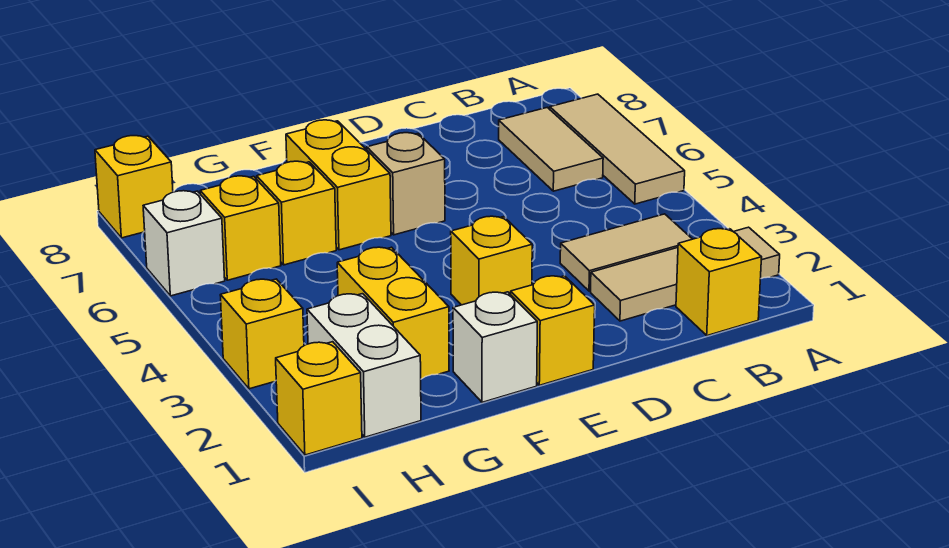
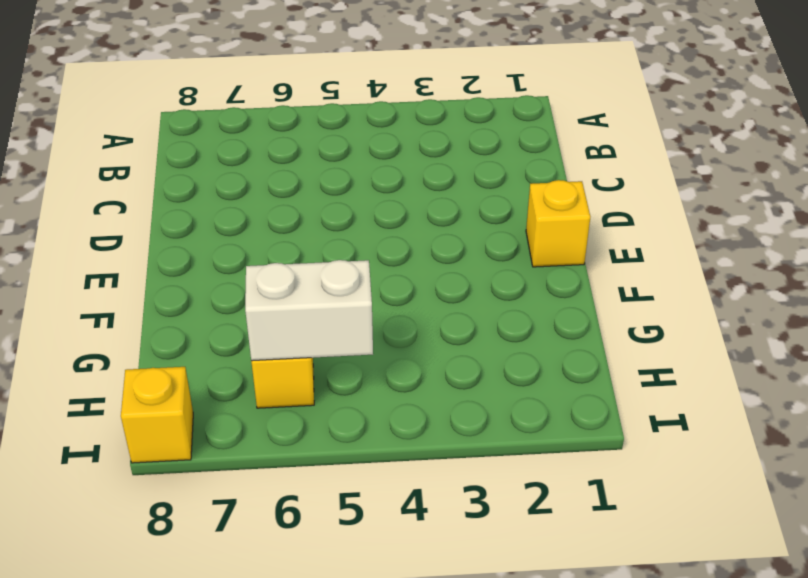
white brick H5:H6 level 2 -> white brick H1:H2 level 1
none -> tan tile A2:C2 level 1
none -> tan tile A5:A7 level 1
none -> yellow brick B1 level 1

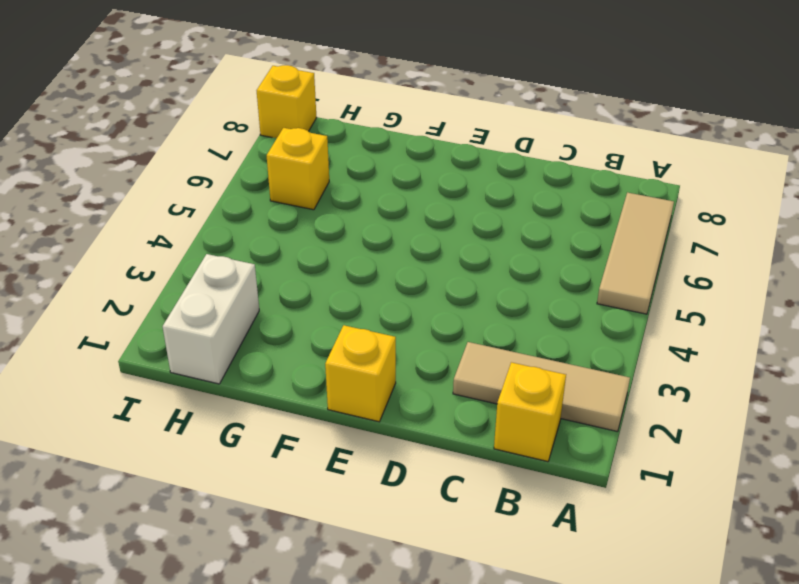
none -> tan tile B3:C3 level 1
none -> tan tile B6:B7 level 1
none -> yellow brick E3 level 1

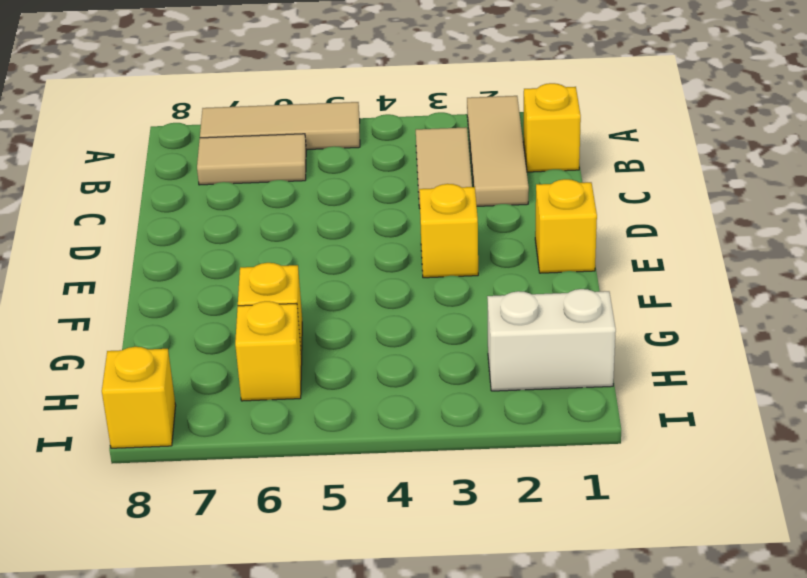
none -> tan brick E6 level 1
none -> white brick F1 level 1
none -> yellow brick F6:F7 level 1

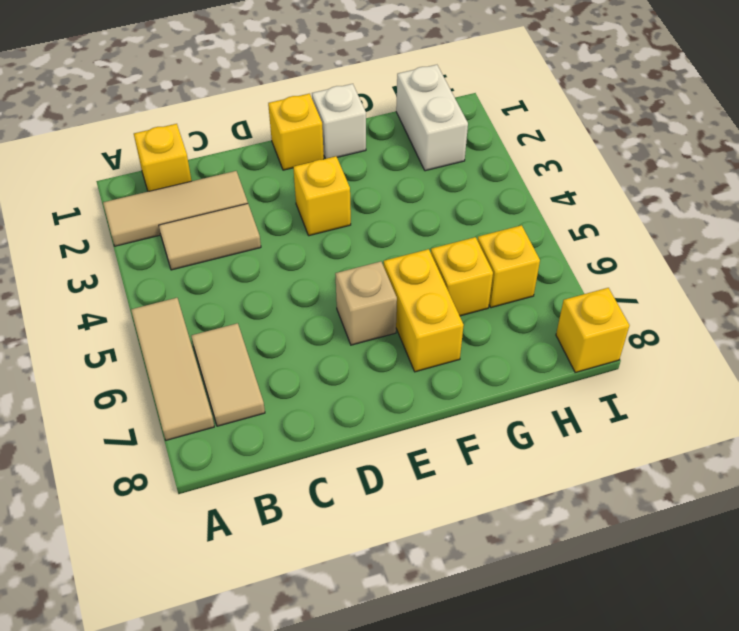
none -> yellow brick G2:G3 level 1
none -> yellow brick I1 level 1
none -> yellow brick I3 level 1

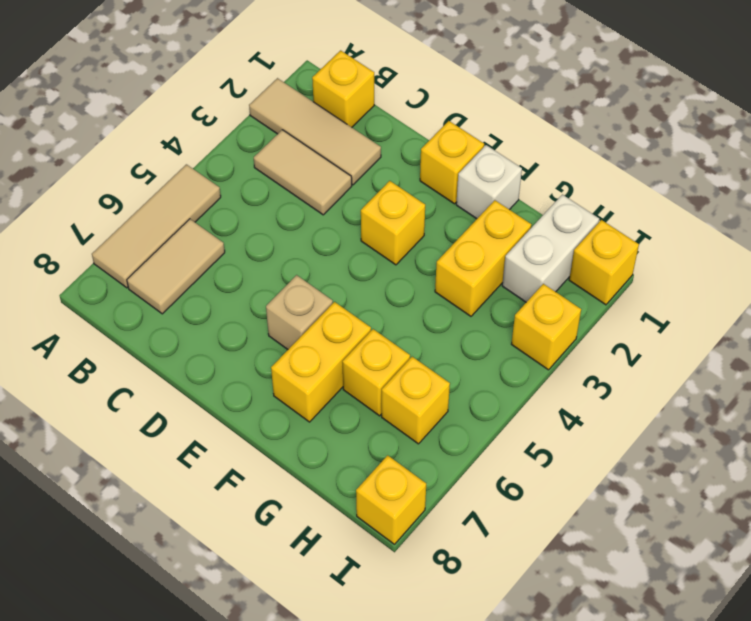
none -> white brick I6 level 1

